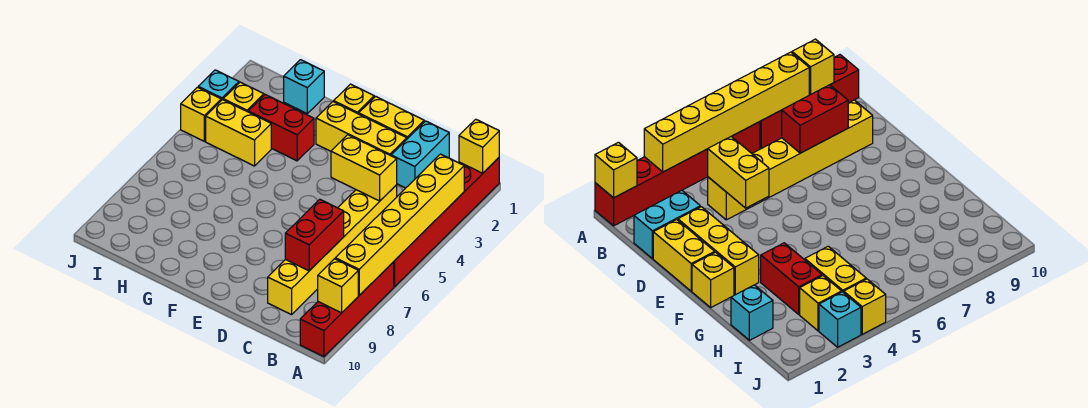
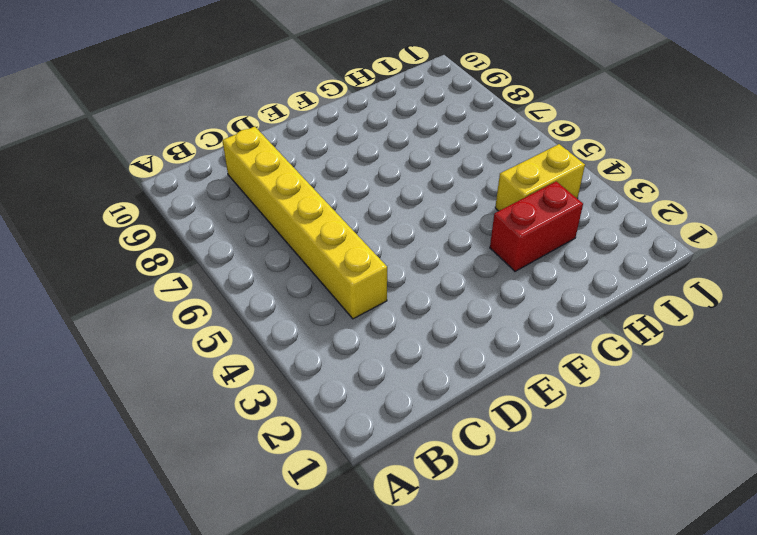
none -> red brick A1:A6 level 1
none -> red brick A7:A10 level 1
none -> cyan brick C1:C2 level 1

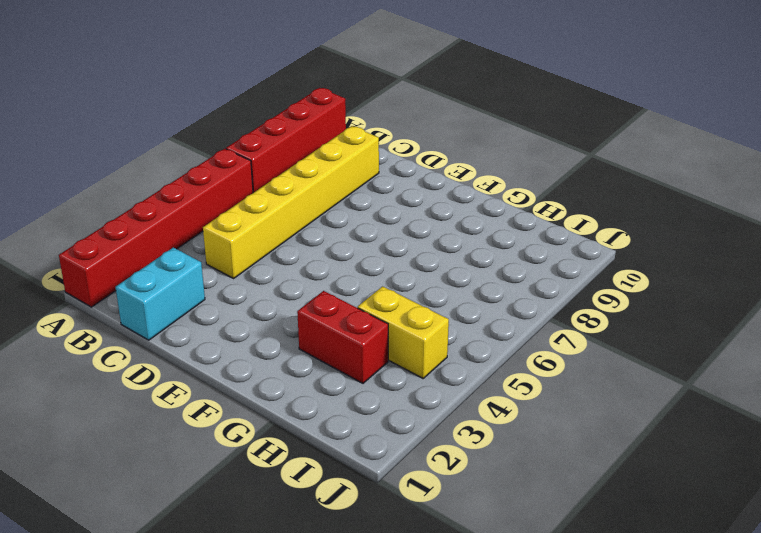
none -> yellow brick D1:E1 level 1
none -> yellow brick D2:F2 level 1
none -> yellow brick F1 level 1

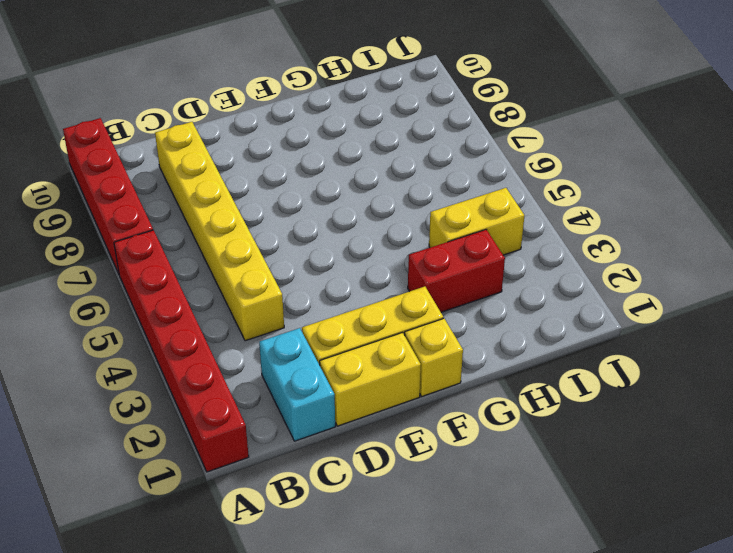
none -> cyan brick H1 level 1
none -> yellow brick I3 level 1
none -> cyan brick J3 level 1

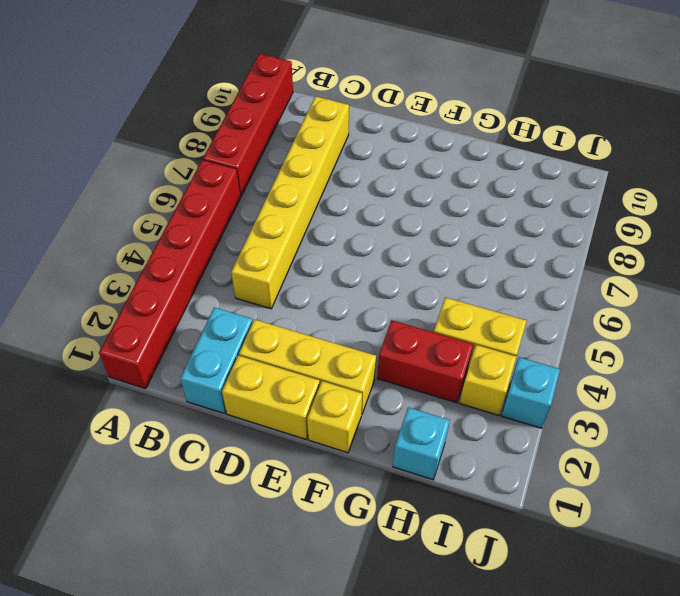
none -> yellow brick J4 level 1
none -> yellow brick A1 level 2
none -> yellow brick A3:A8 level 2

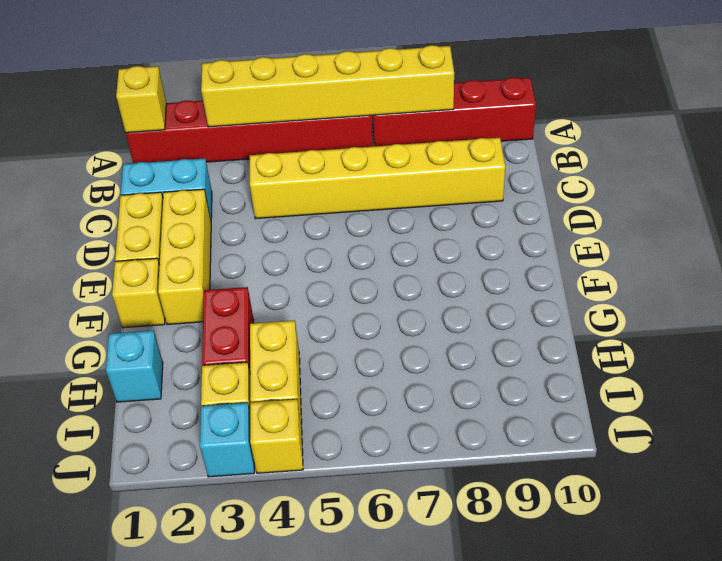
none -> yellow brick A9 level 2
none -> yellow brick C4:D4 level 2
none -> red brick C7:C8 level 2

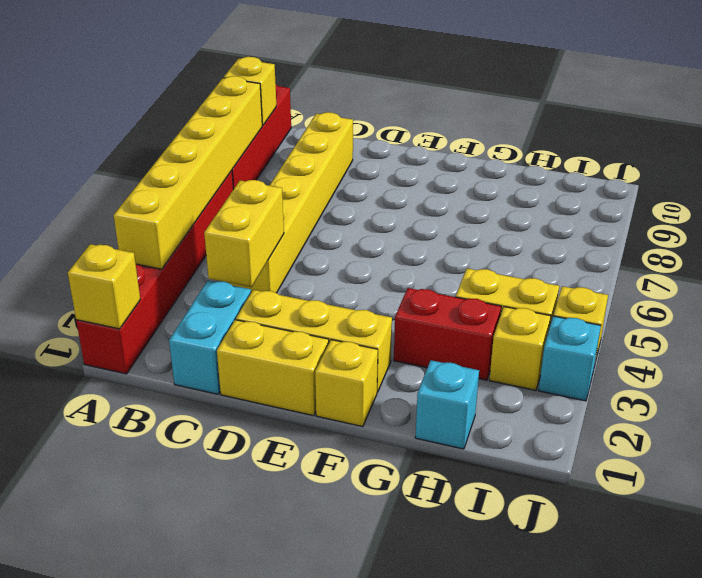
yellow brick C3:C4 level 2 -> yellow brick C4:D4 level 2
none -> red brick C7:C8 level 2

